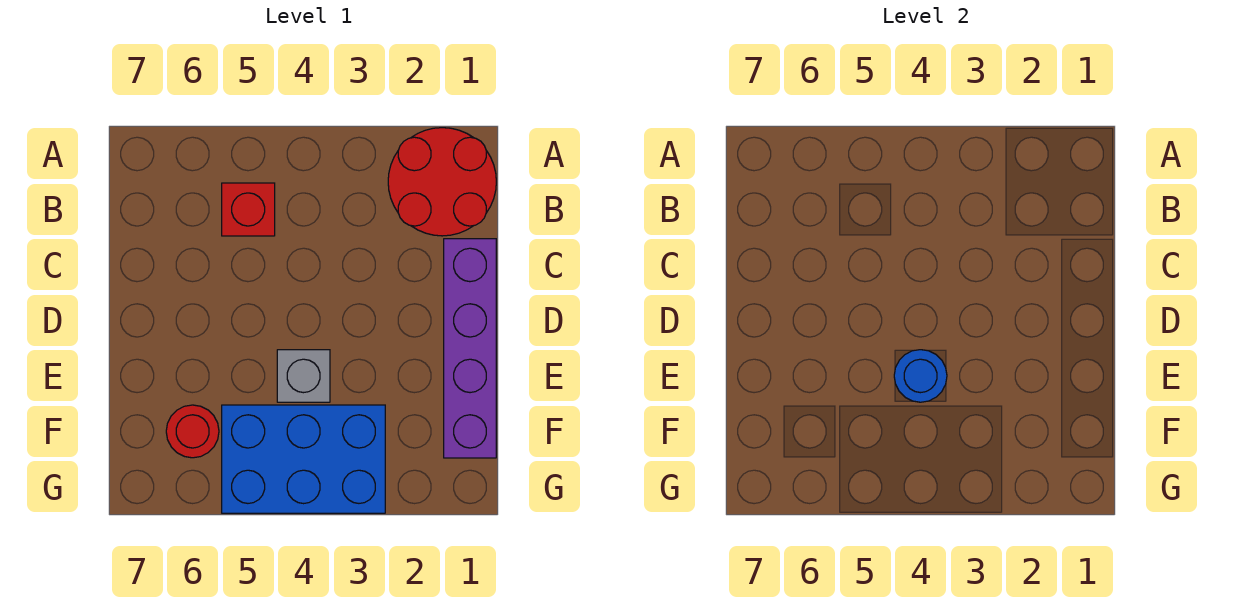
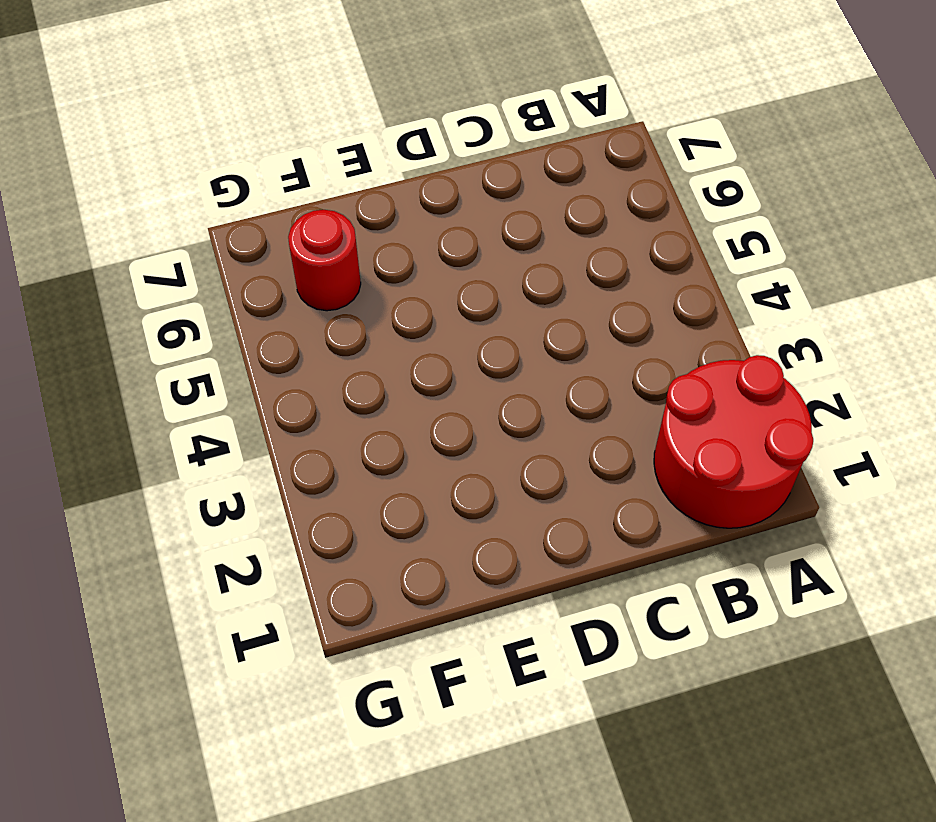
none -> red brick B5 level 1
none -> purple brick C1:F1 level 1

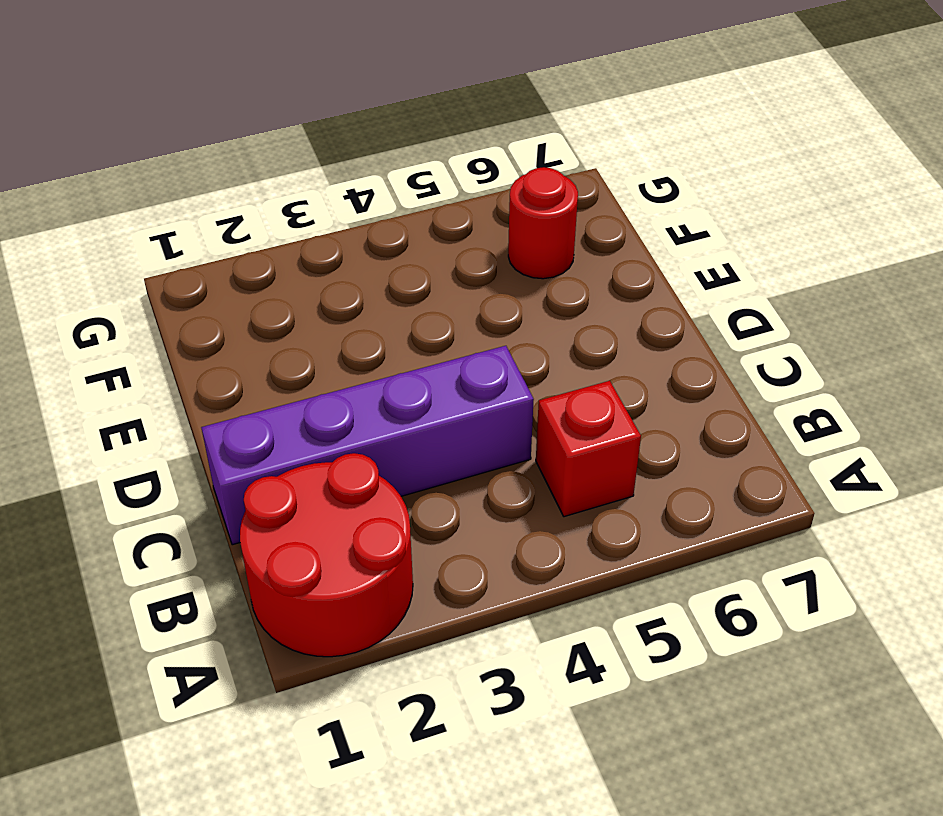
purple brick C1:C4 level 1 -> purple brick C1:F1 level 1
none -> grey brick E4 level 1
none -> blue brick F3:G5 level 1

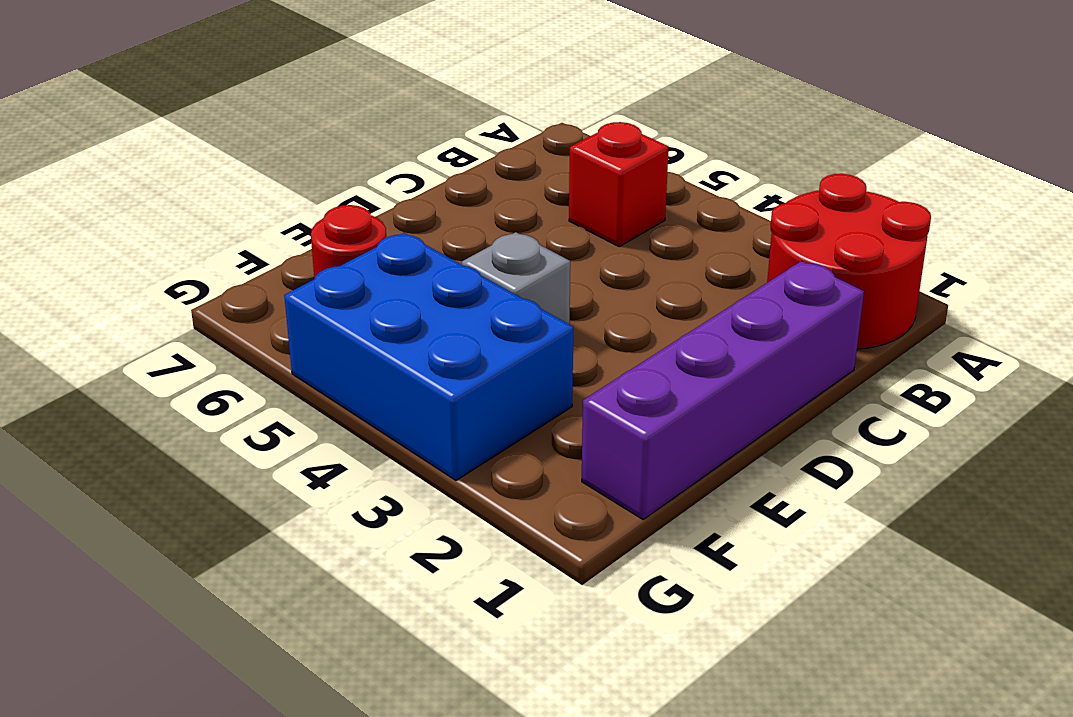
none -> blue round brick E4 level 2

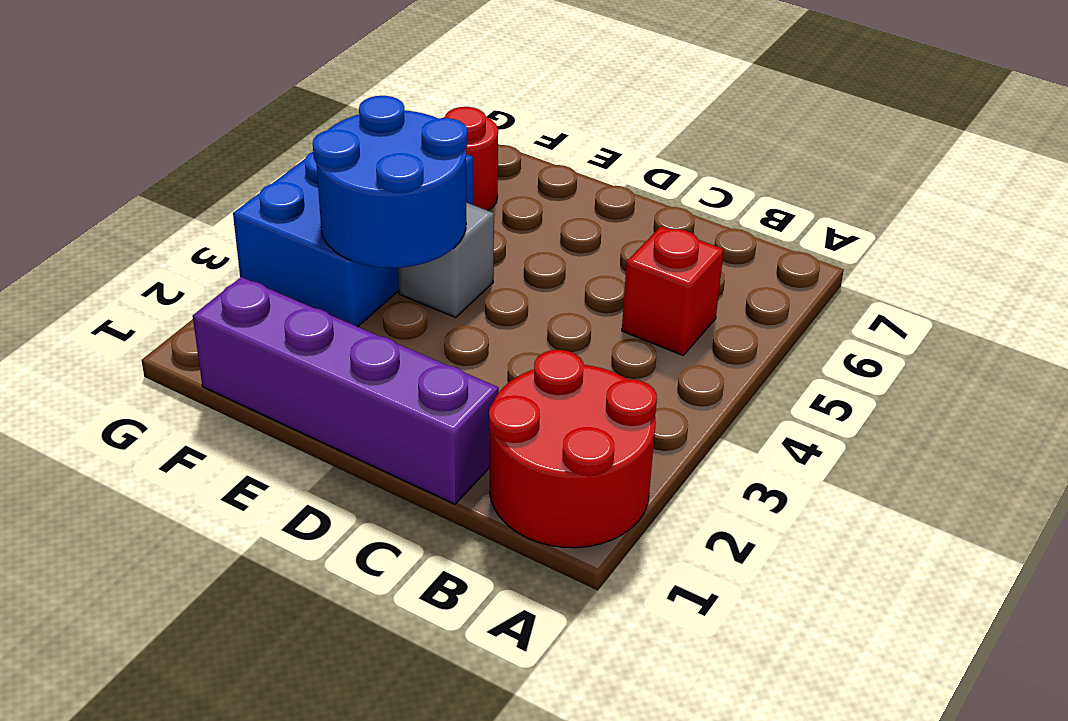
blue round brick E3:F4 level 2 -> blue round brick E4 level 2

